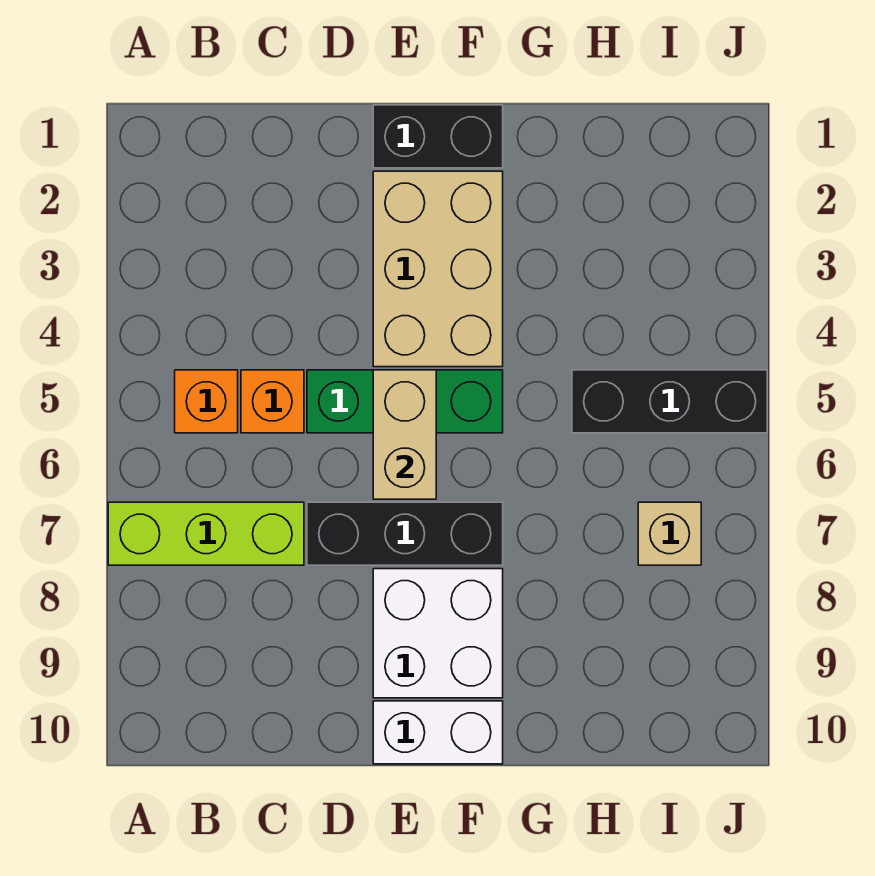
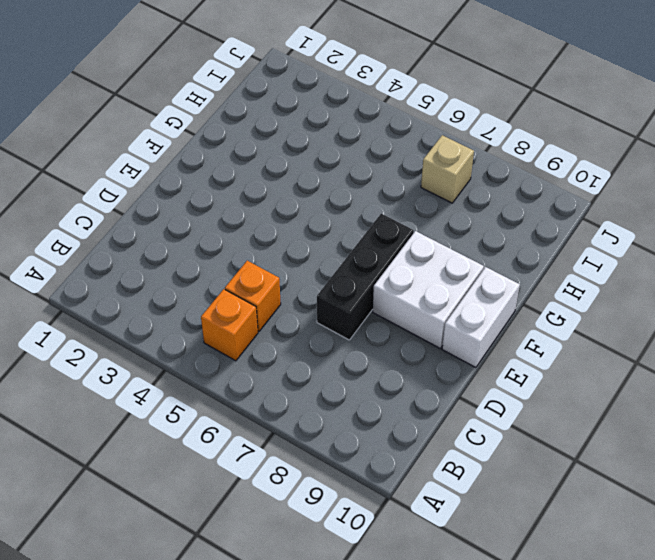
none -> lime brick A7:C7 level 1
none -> green brick D5:F5 level 1
none -> black brick E1:F1 level 1

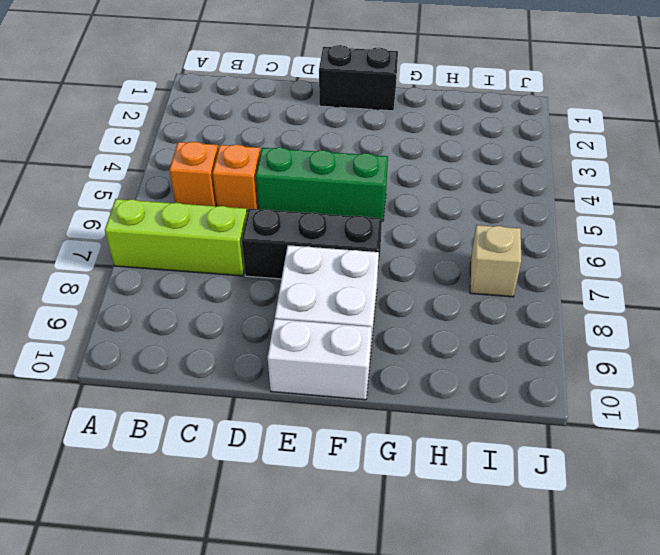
none -> tan brick E2:F4 level 1
none -> black brick H5:J5 level 1
none -> tan brick E5:E6 level 2

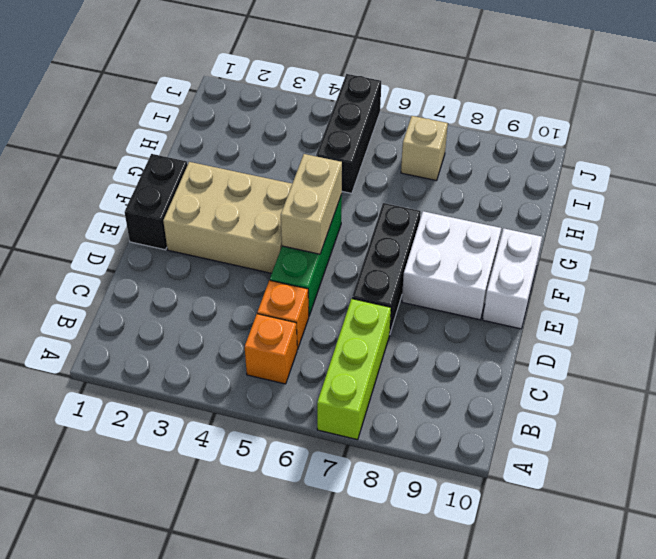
tan brick E5:F5 level 2 -> tan brick E5:E6 level 2

